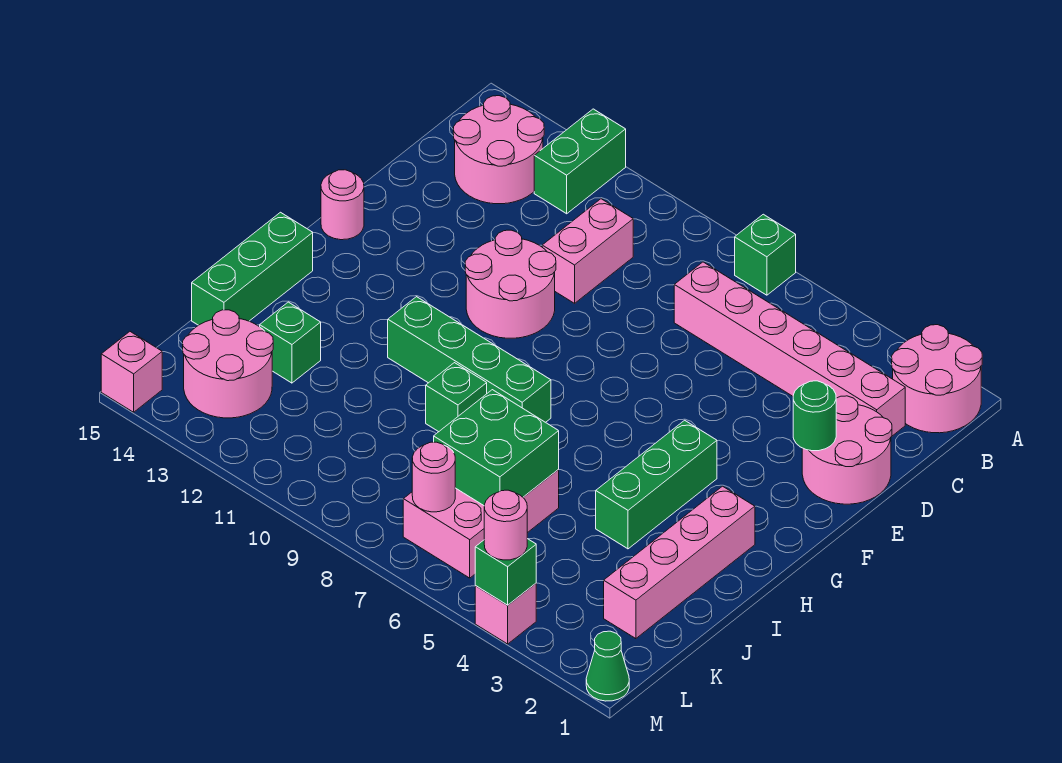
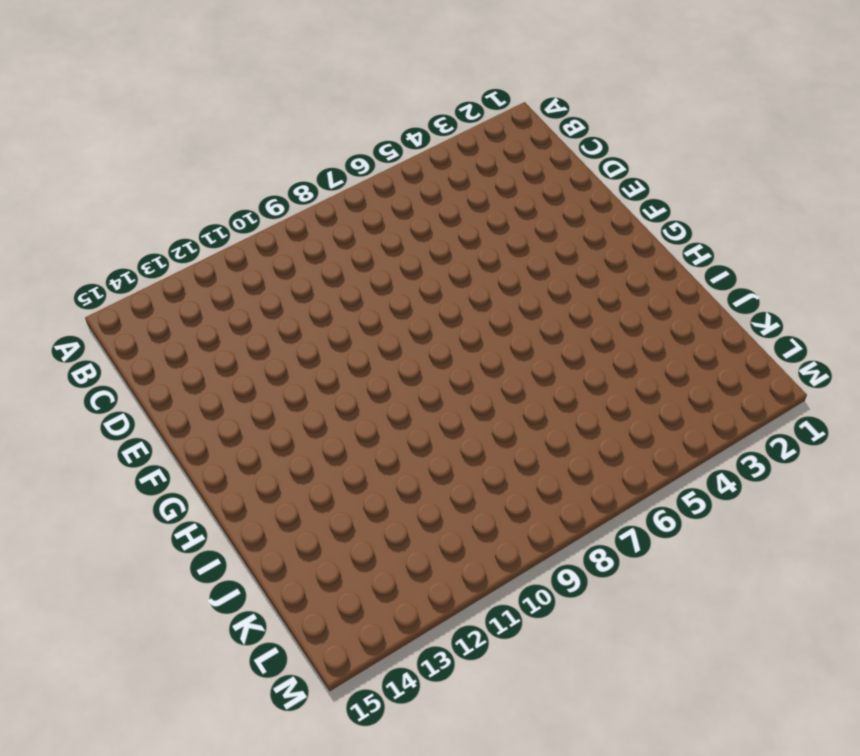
none -> pink round brick A1:B2 level 1
none -> green brick A7 level 1
none -> green brick A12:B12 level 1

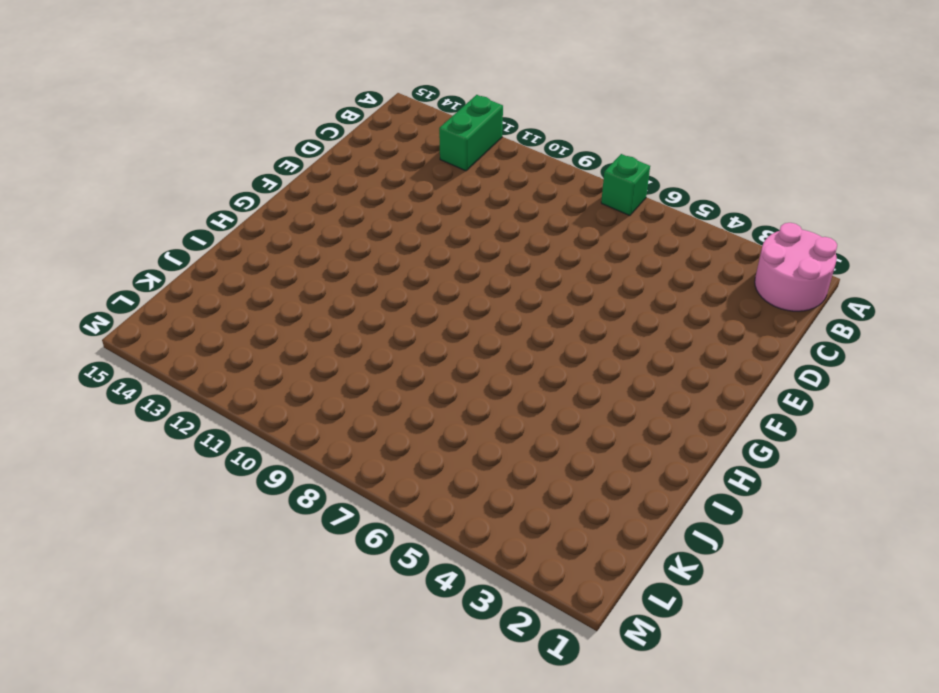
none -> pink round brick B13:C14 level 1
none -> pink brick C2:C7 level 1
none -> pink brick C10:D10 level 1

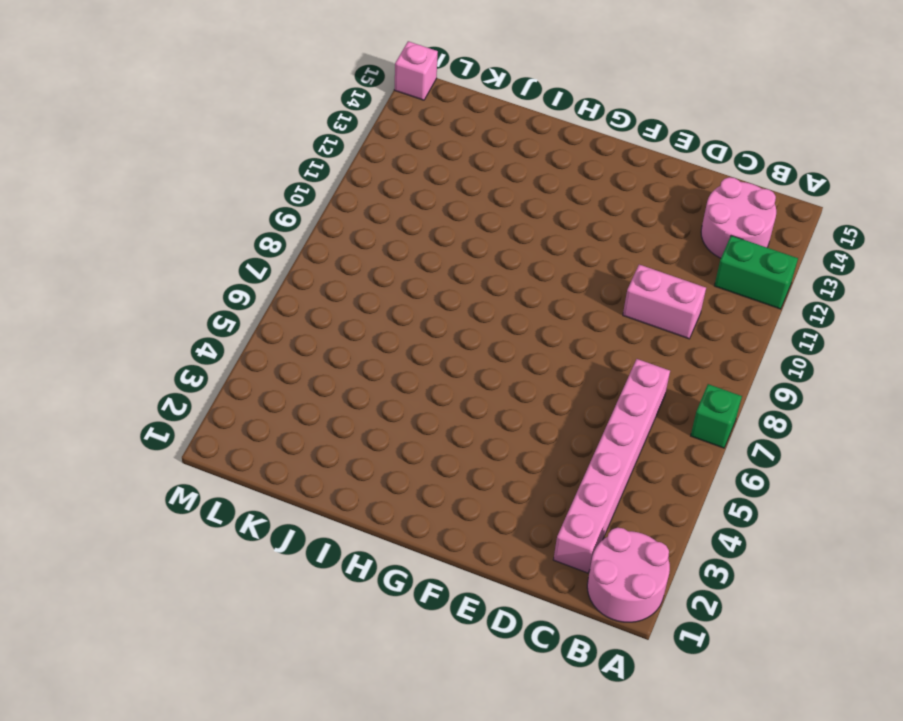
none -> pink round brick D1:E2 level 1
none -> pink round brick E10:F11 level 1
none -> pink round brick F15 level 1

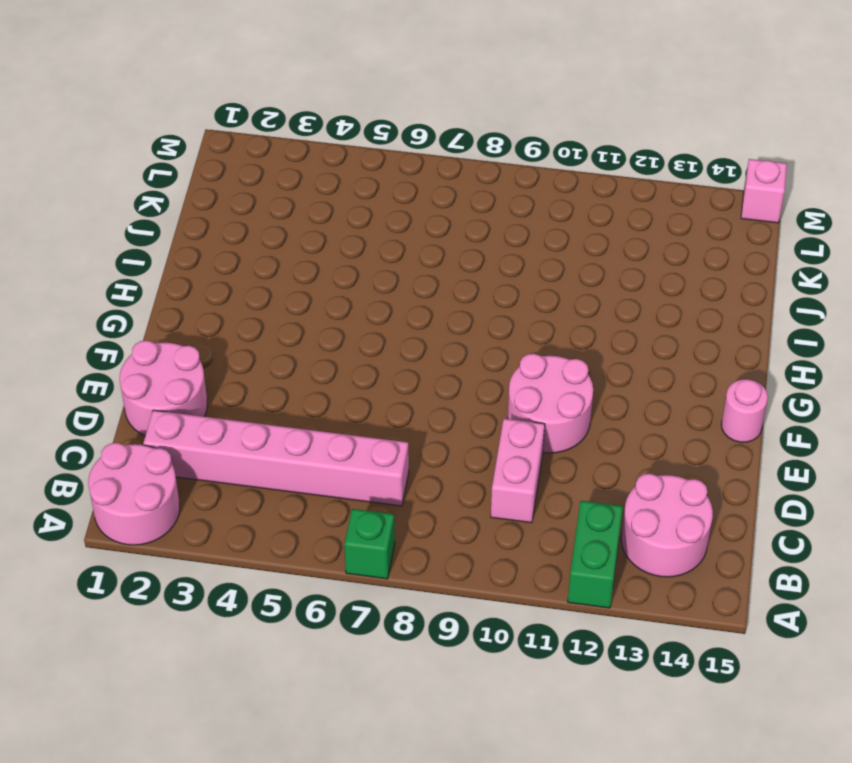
none -> green brick G4:I4 level 1
none -> pink brick H2:K2 level 1
none -> green brick H8:H11 level 1

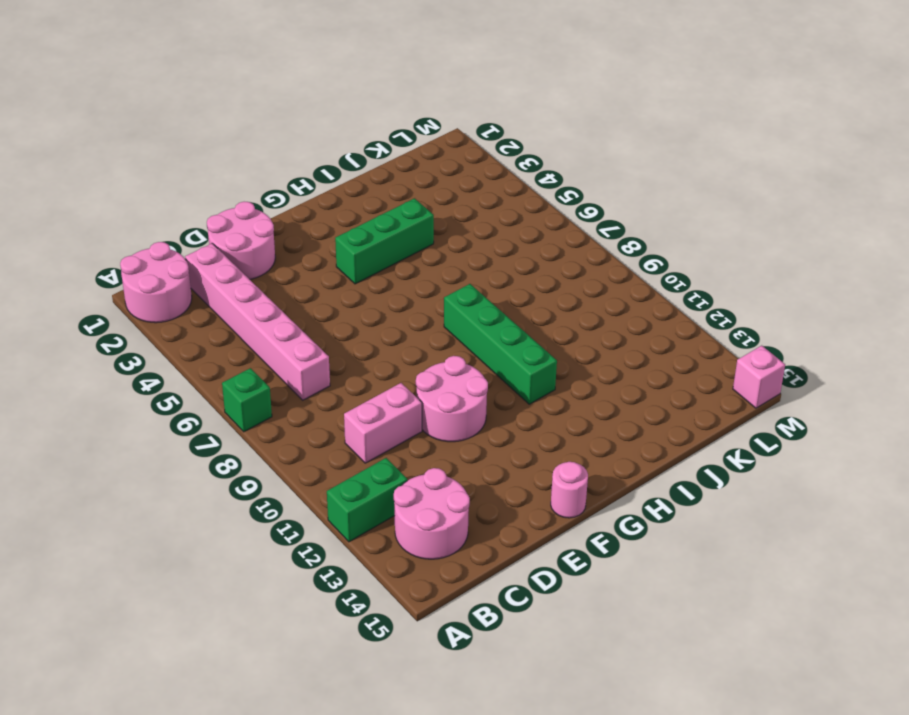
none -> pink brick H2:K2 level 1
none -> green brick H15:J15 level 1
none -> green brick I9 level 1

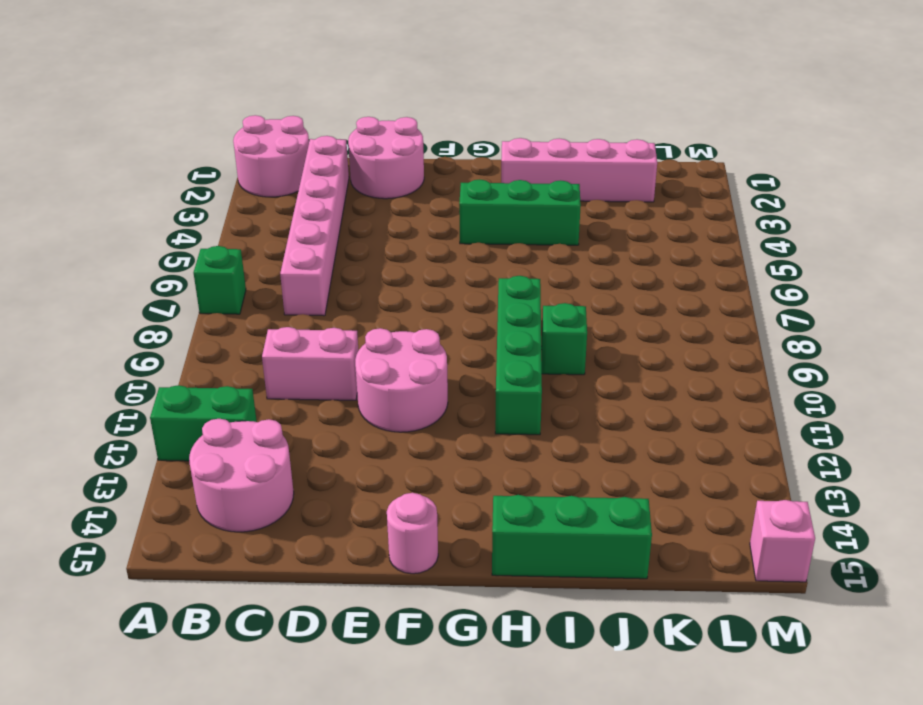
none -> pink brick J6:L7 level 1
none -> green brick J13 level 1
none -> pink round brick K13:L14 level 1

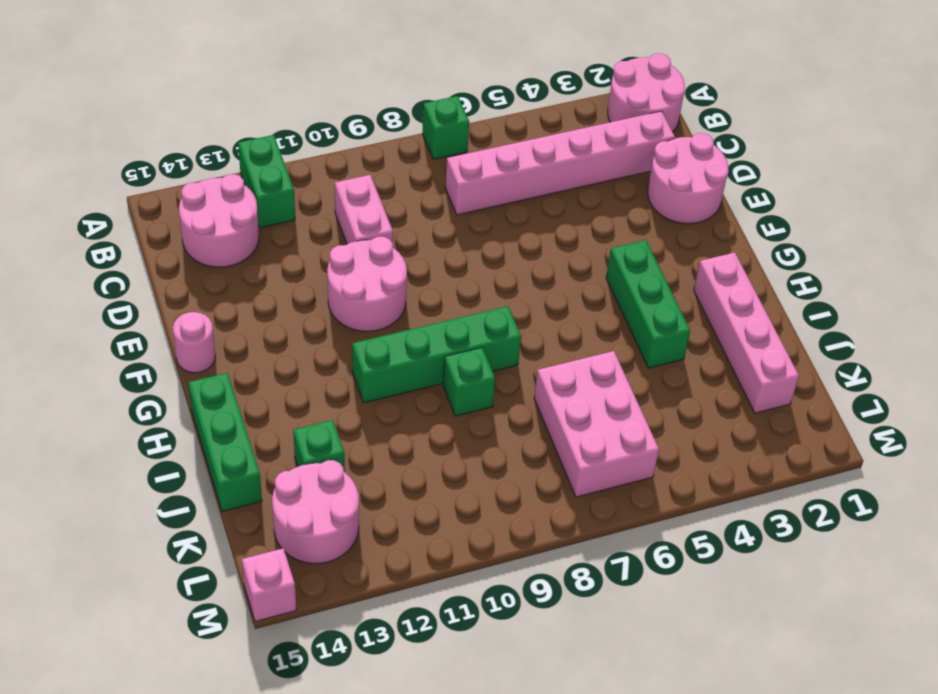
none -> green cone M1 level 1
none -> pink brick M4 level 1
none -> green round brick E2 level 2

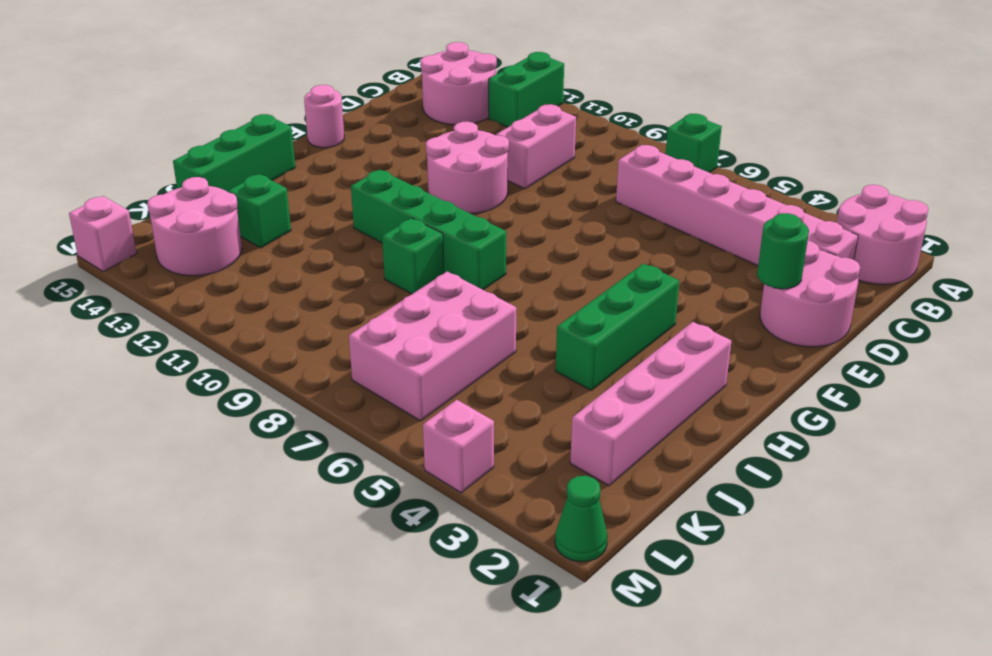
none -> green brick J6:K7 level 2
none -> pink round brick L7 level 2
none -> green brick M4 level 2

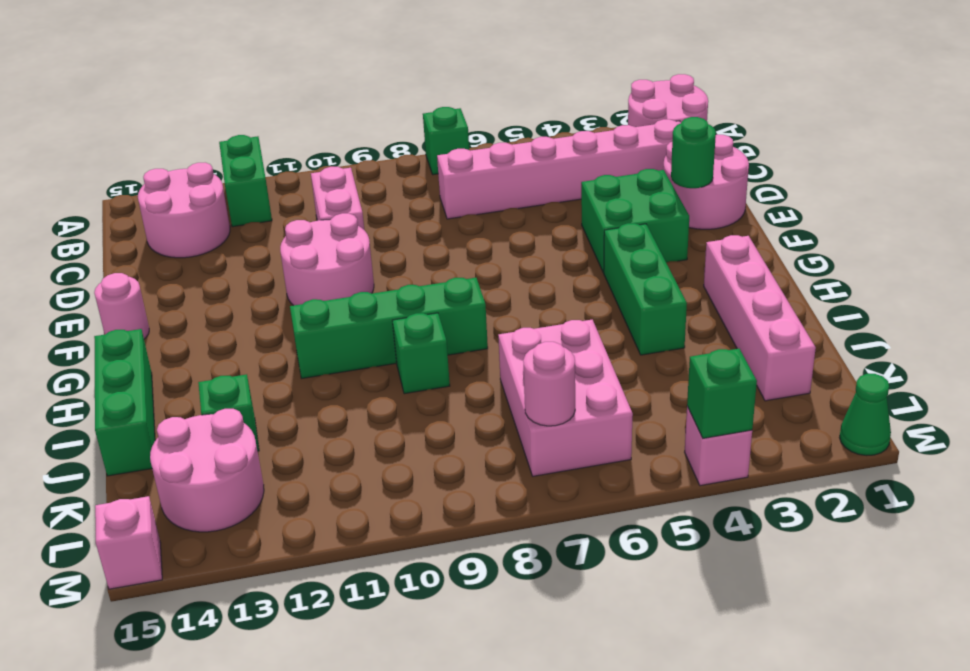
green brick E3:F4 level 1 -> green brick J6:K7 level 2
none -> pink round brick M4 level 3

